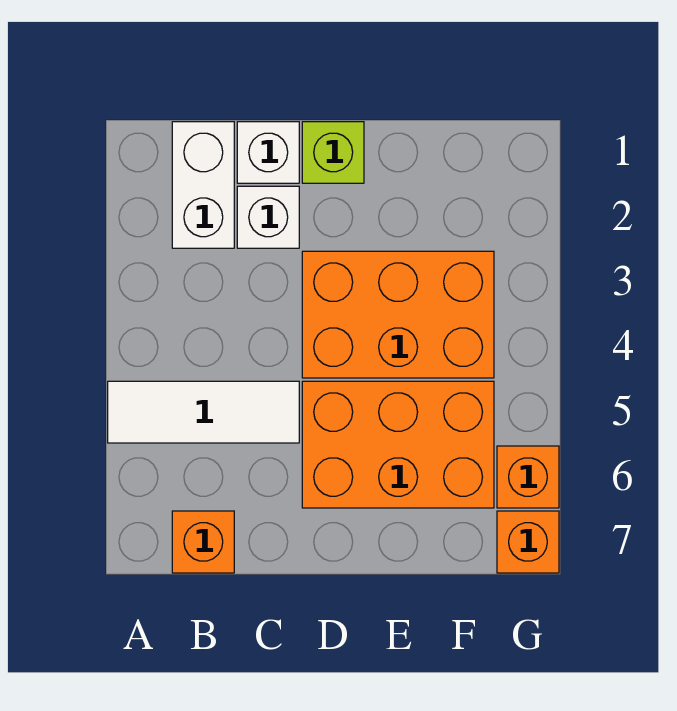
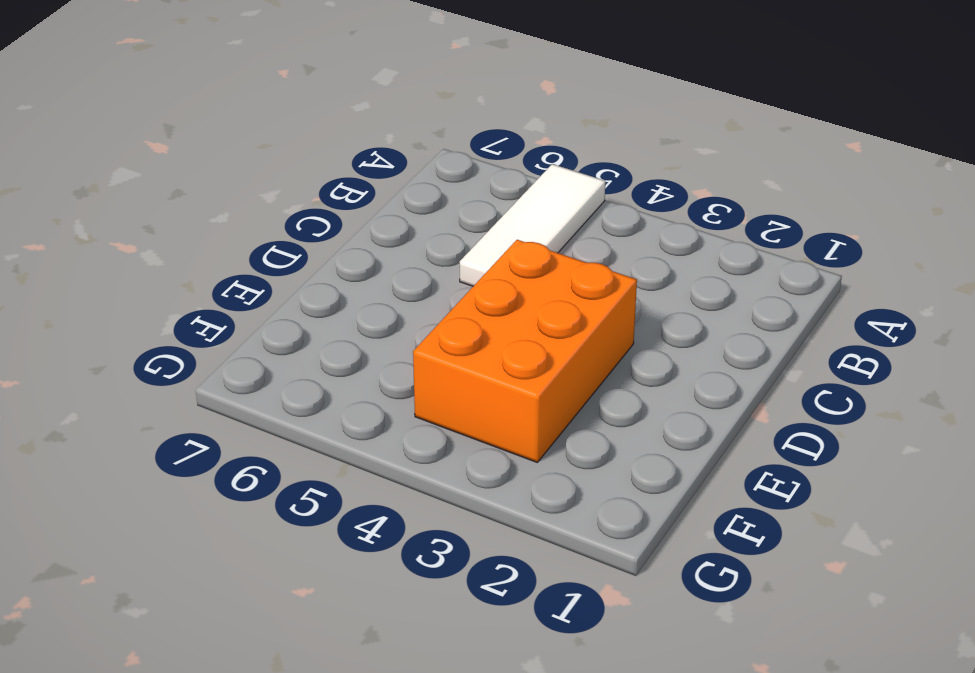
none -> white brick B1:B2 level 1
none -> orange brick B7 level 1

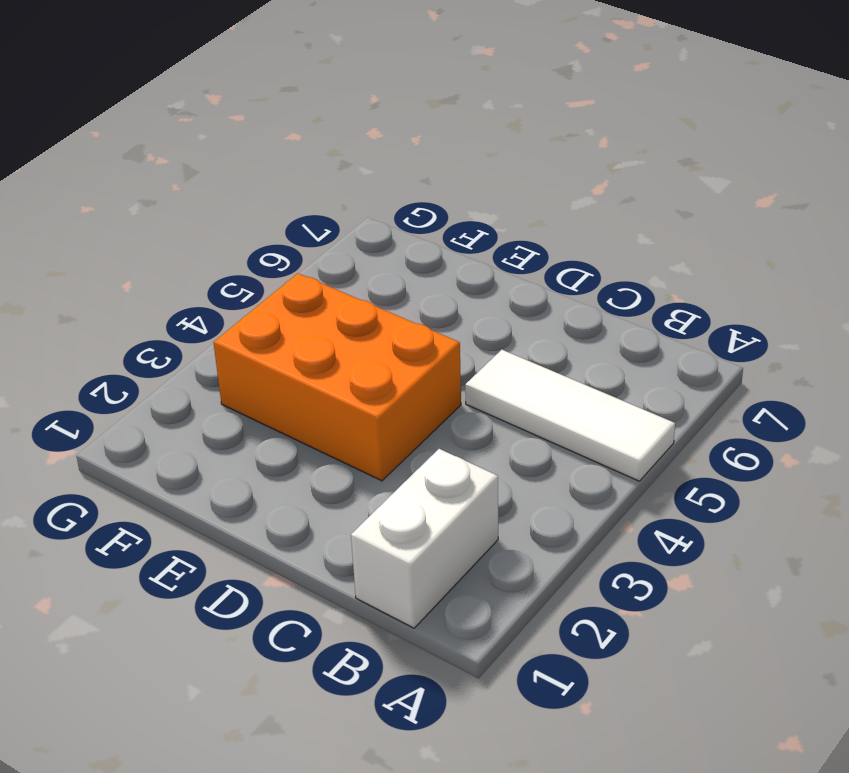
none -> orange brick B7 level 1
none -> white brick C1 level 1

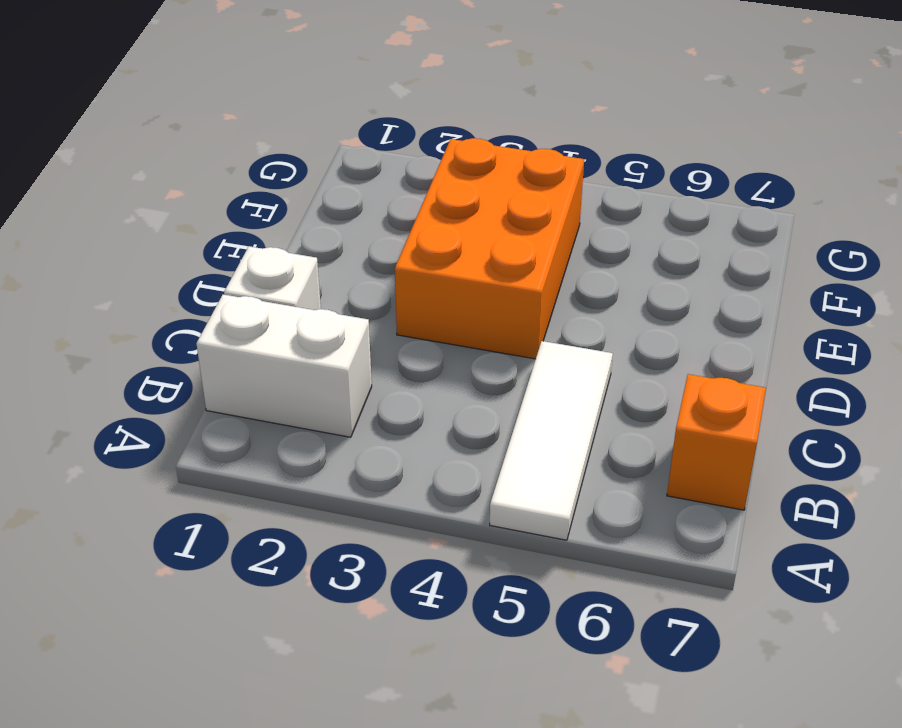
none -> white brick C2 level 1
none -> lime brick D1 level 1

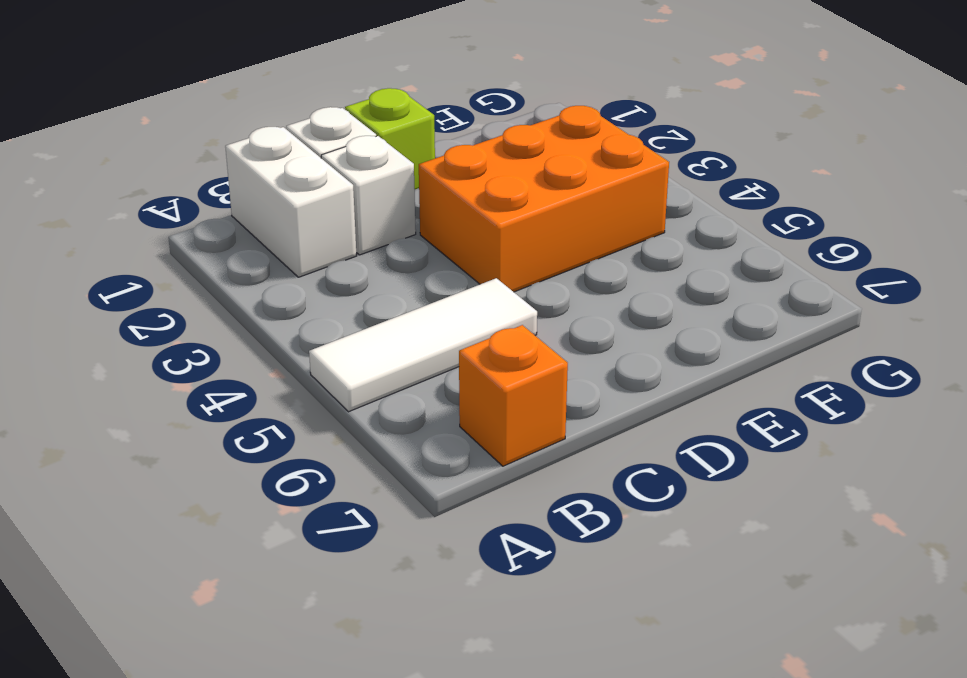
none -> orange brick D5:F6 level 1
none -> orange brick G6 level 1

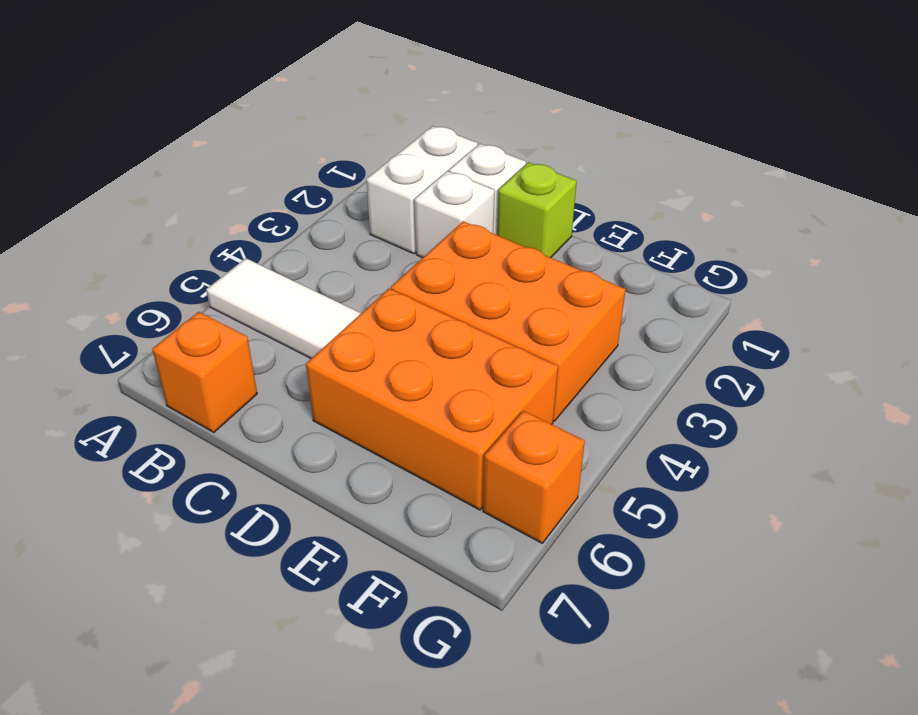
none -> orange brick G7 level 1

